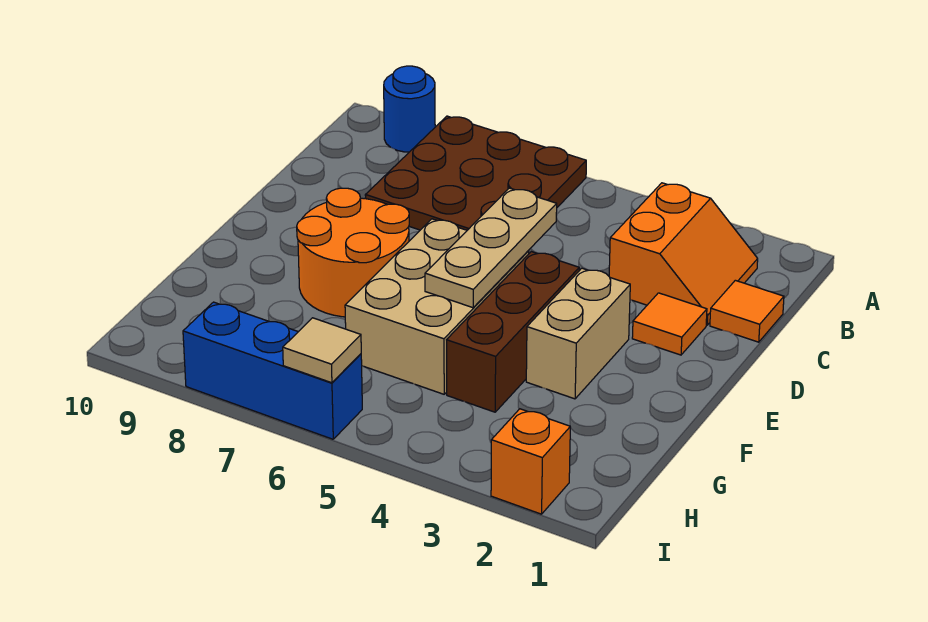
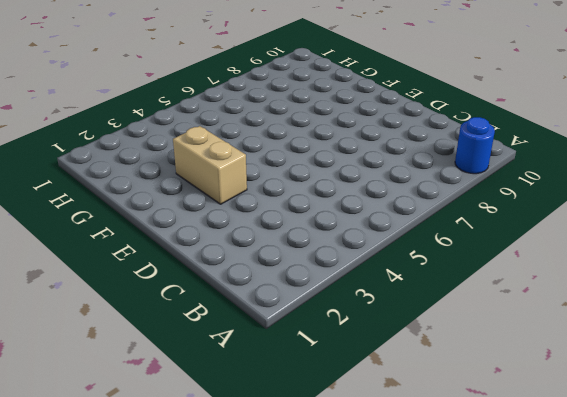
none -> brown plate A6:C8 level 1
none -> orange slope B2:C3 level 1 top 3
none -> orange tile C1 level 1

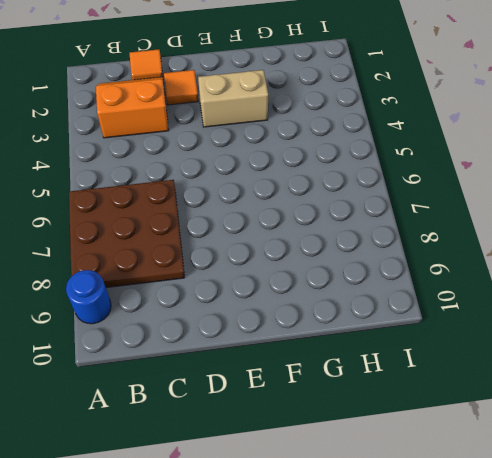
none -> brown brick E4:G4 level 1
none -> tan brick E5:G6 level 1
none -> orange round brick E7:F8 level 1

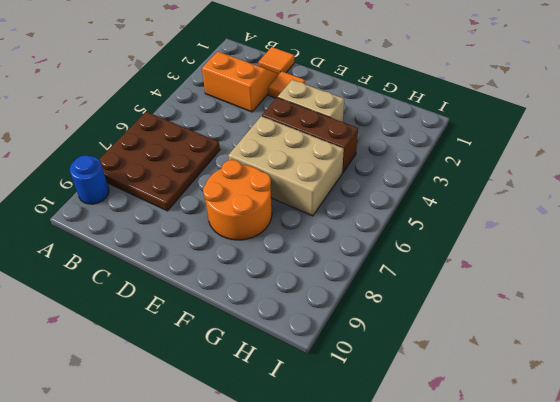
none -> orange brick I2 level 1
none -> blue brick I6:I8 level 1
none -> tan plate D5:F5 level 2

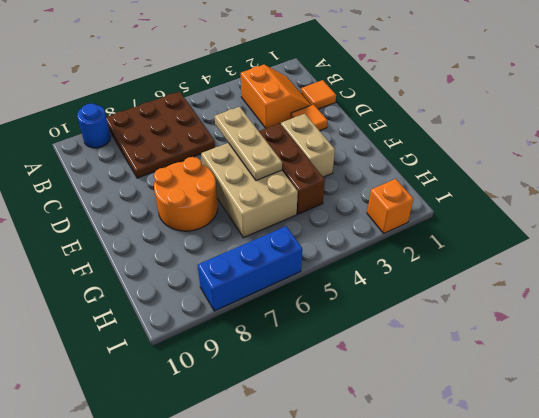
none -> tan tile I6 level 2

